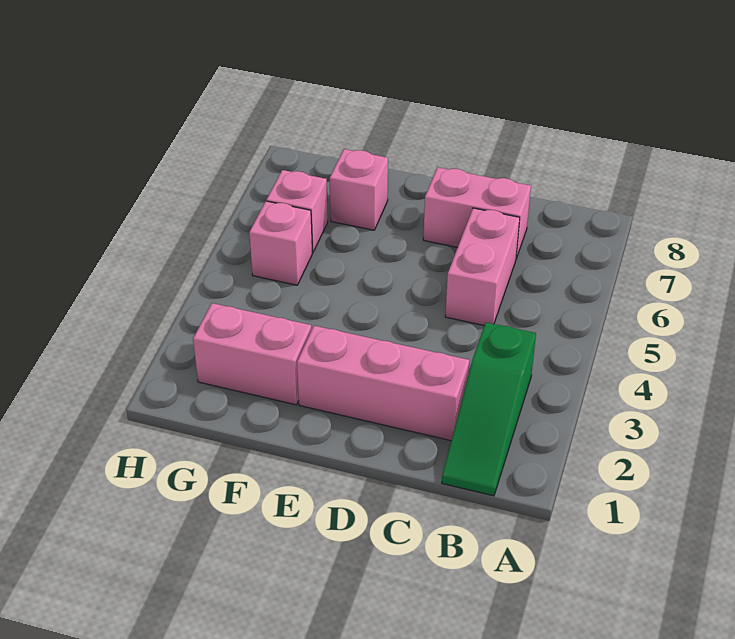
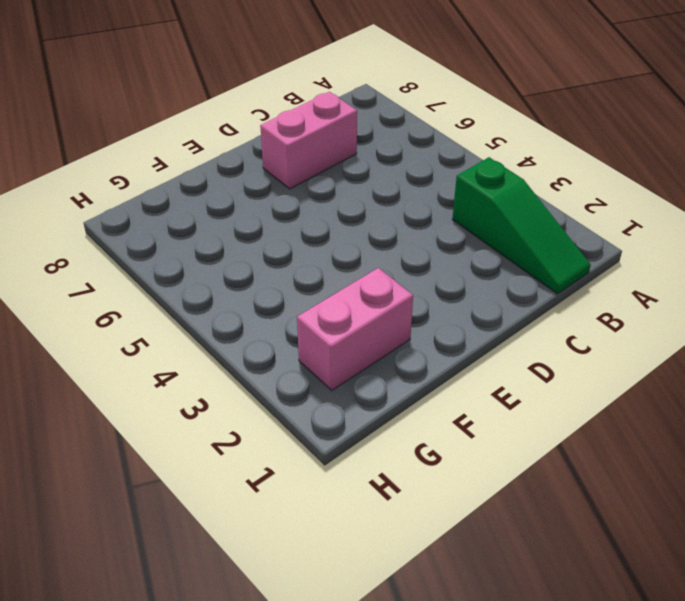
none -> pink brick C2:E2 level 1
none -> pink brick C5:C6 level 1

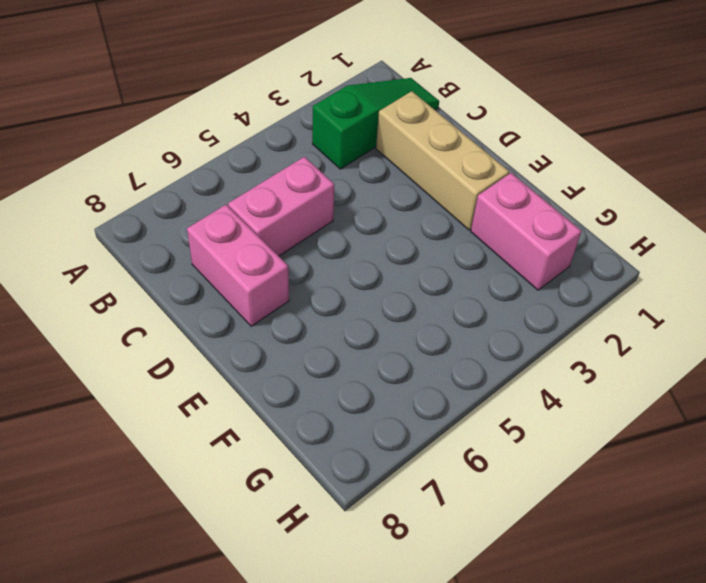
tan brick C2:E2 level 1 -> pink brick C2:E2 level 1
none -> pink brick F7 level 1
none -> pink brick G5 level 1

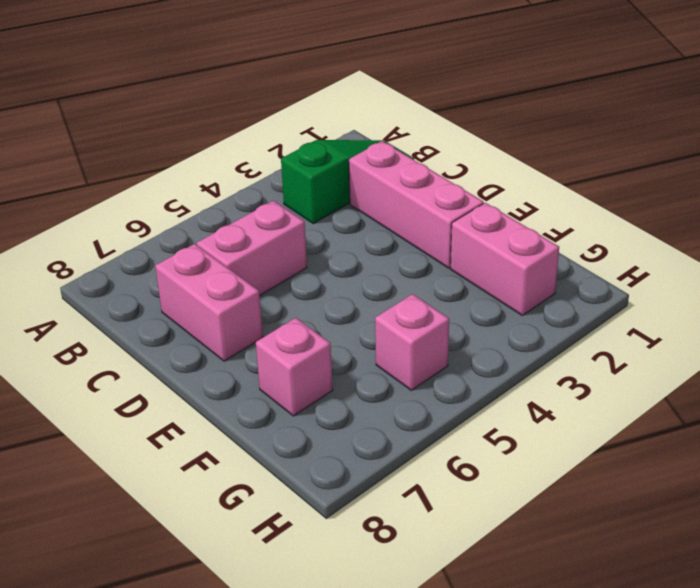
none -> pink brick G6 level 1

